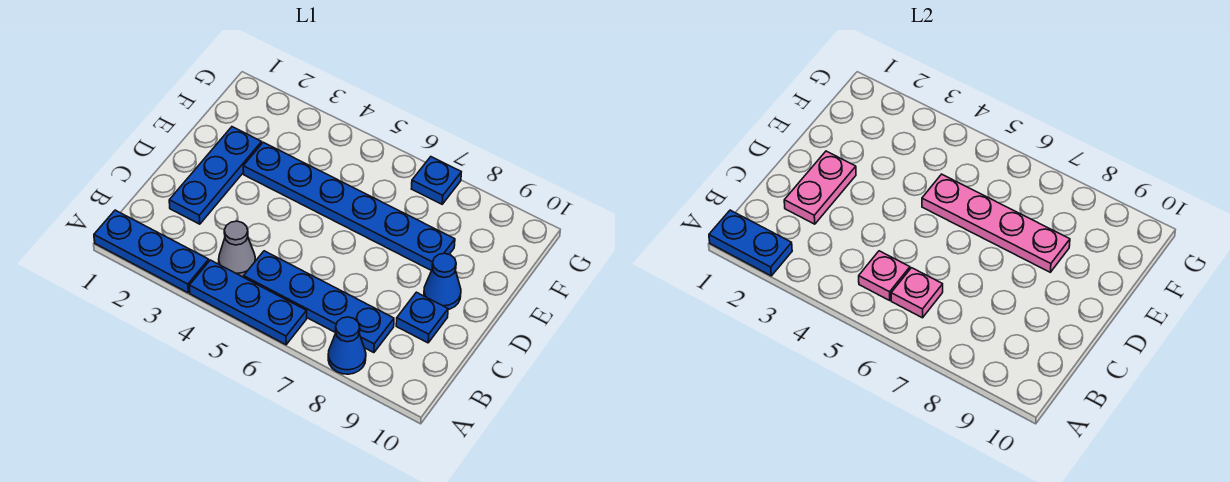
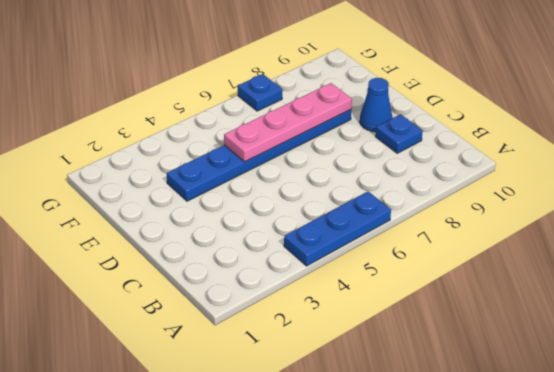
none -> blue plate A1:A3 level 1
none -> blue cone A8 level 1
none -> grey cone B4 level 1

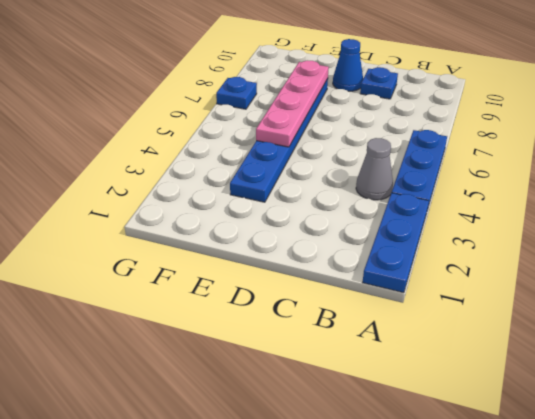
none -> blue cone A8 level 1
none -> blue plate B5:B8 level 1
none -> blue plate C2:E2 level 1

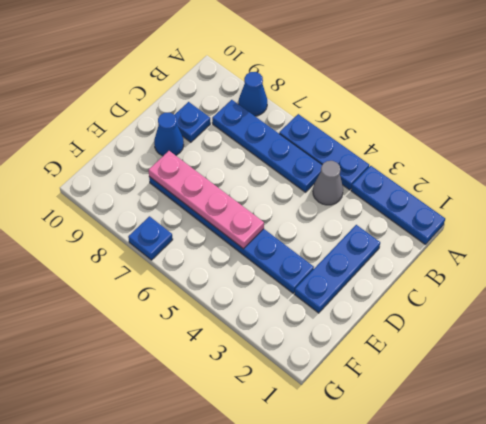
none -> blue plate A1:A2 level 2
none -> pink plate B5 level 2
none -> pink plate B6 level 2

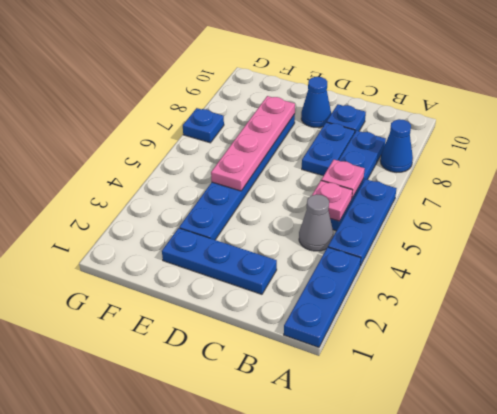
blue plate C7:C8 level 1 -> blue plate A1:A2 level 2
none -> pink plate C2:D2 level 2

